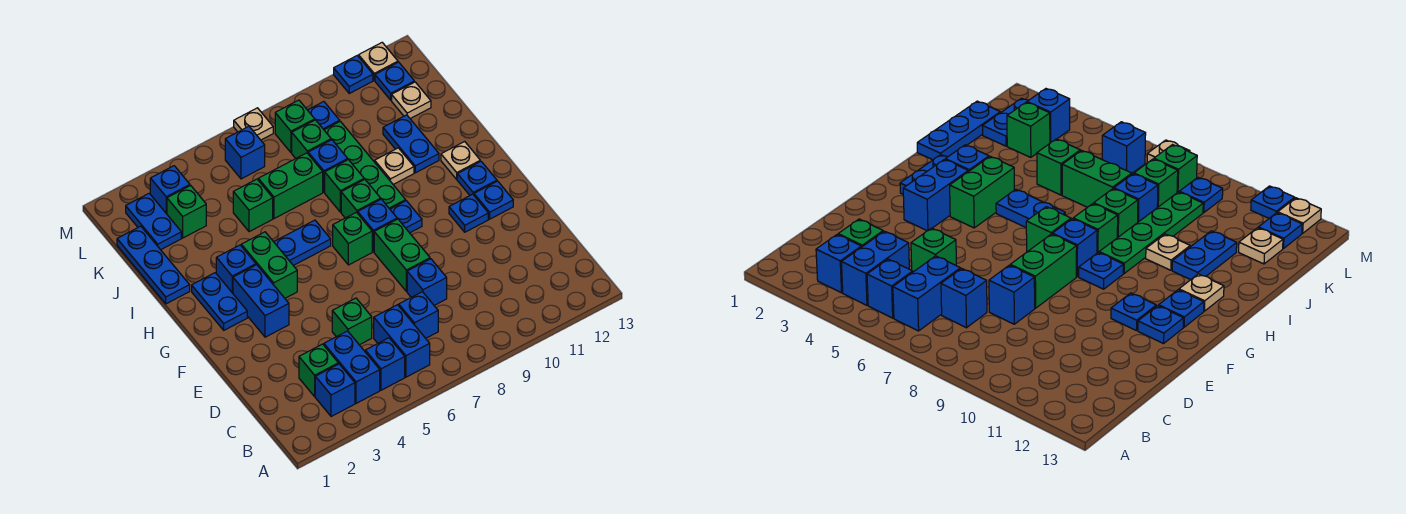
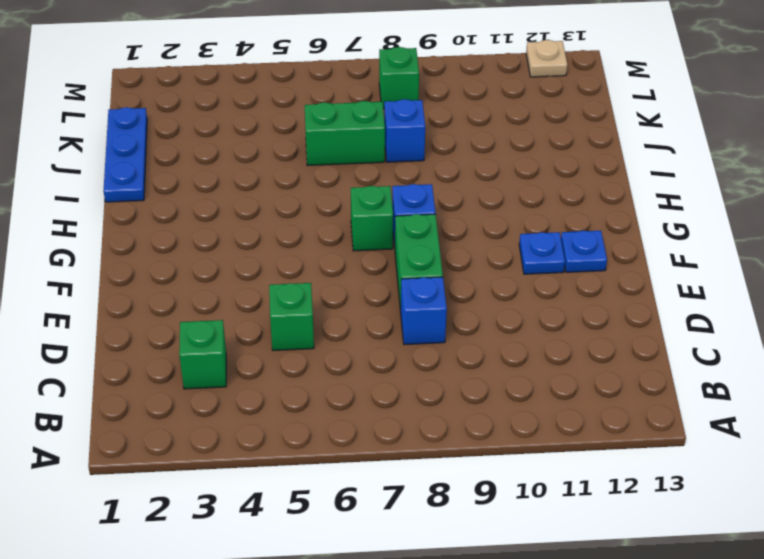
none -> blue brick B3 level 1
none -> blue brick B4:C4 level 1
none -> blue brick B5 level 1
none -> blue brick B6:C6 level 1

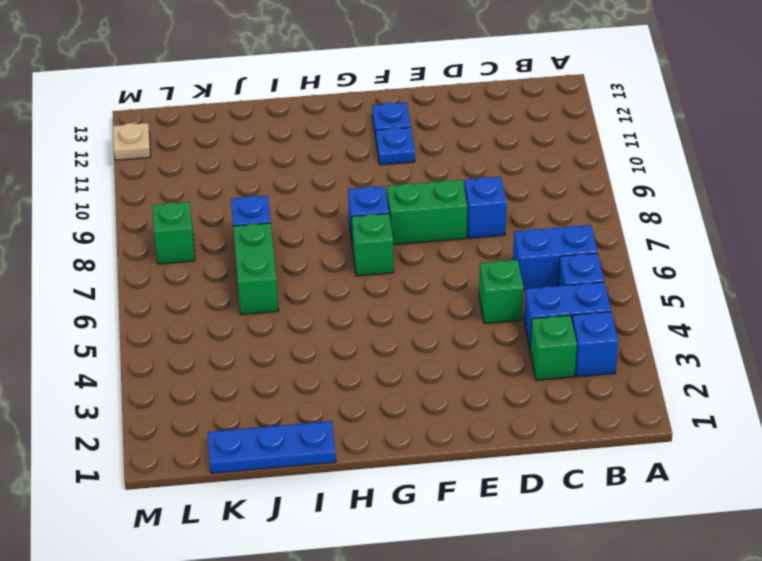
none -> blue brick C7 level 1
none -> blue brick F3:G3 level 1
none -> blue plate G2:H2 level 1
none -> green brick G4:H4 level 1

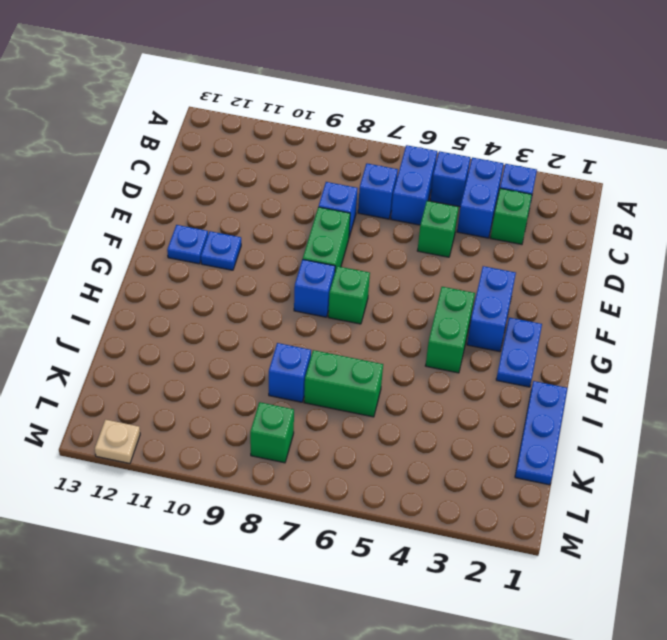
none -> blue plate G9 level 1
none -> blue plate G12 level 1
none -> blue brick H3 level 1
none -> blue plate H5:H6 level 1

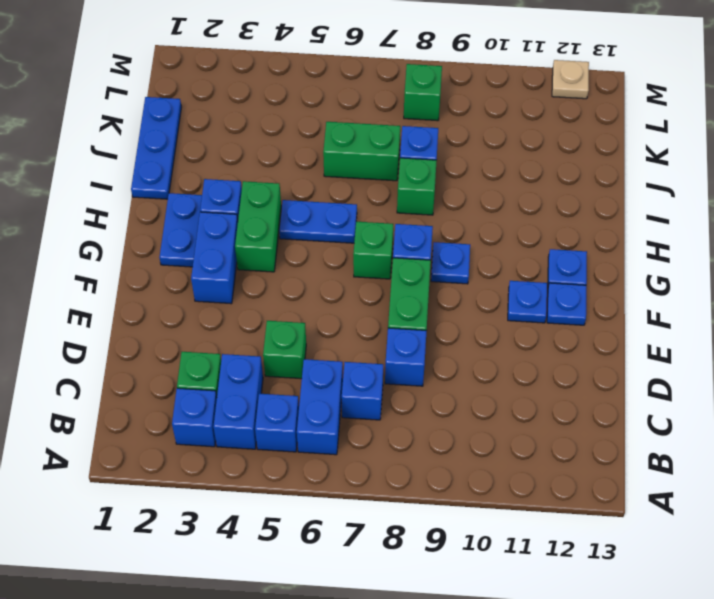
none -> green brick H8 level 1
none -> green plate H9:K9 level 1
none -> tan plate H12 level 1
none -> tan plate I10 level 1

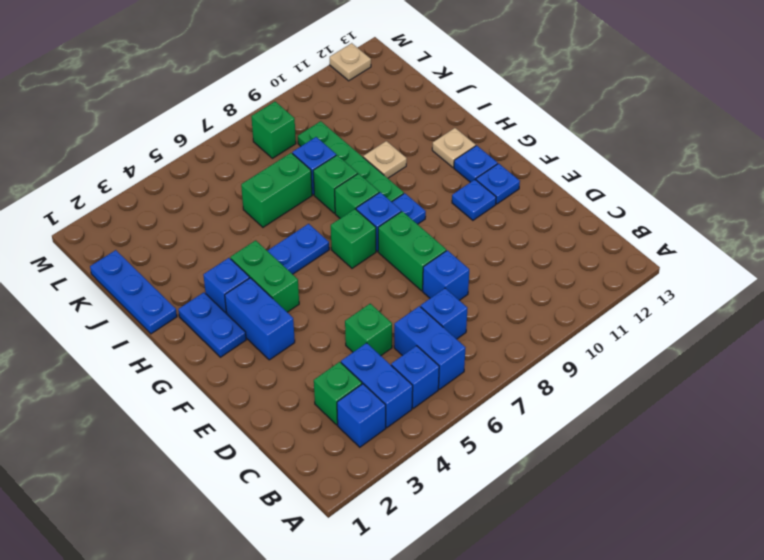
none -> blue plate I11:J11 level 1
none -> green brick J5 level 1
none -> blue plate K2:L2 level 1
none -> green brick K3 level 1

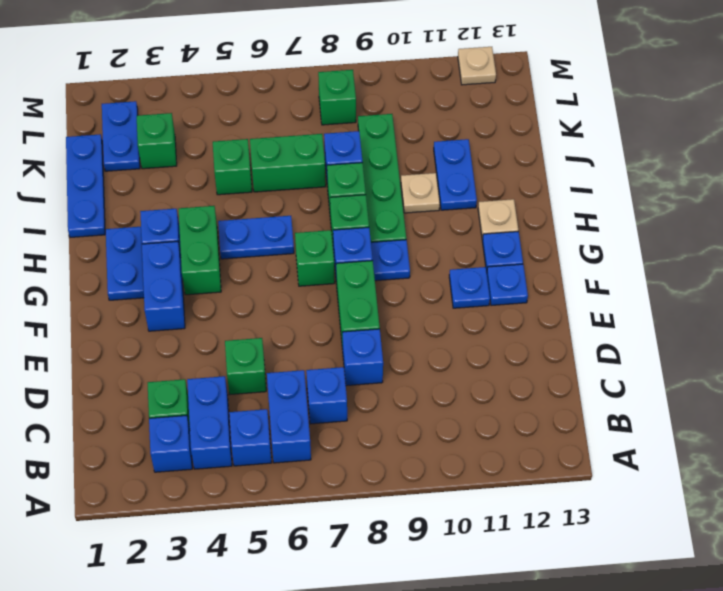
none -> green brick K8 level 1
none -> tan plate K12 level 1
none -> blue brick L3 level 1
none -> blue brick L6 level 1

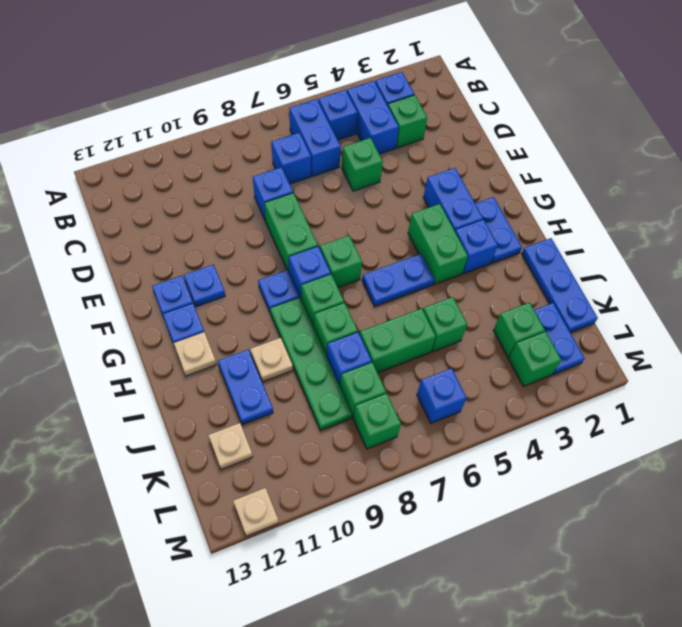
green brick L3 level 1 -> blue brick L3 level 1
none -> blue plate L9 level 1
none -> blue plate L12 level 1
none -> tan plate M7 level 1
none -> blue plate M11 level 1

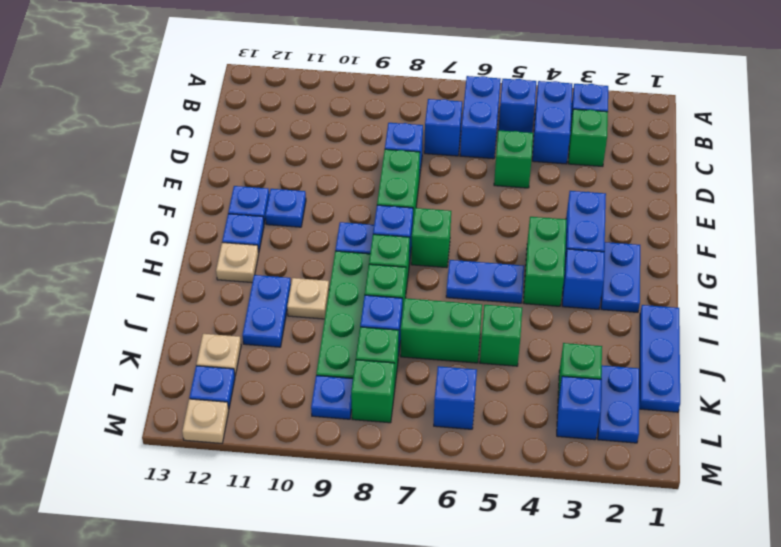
none -> tan plate M7 level 1
none -> blue plate M11 level 1

